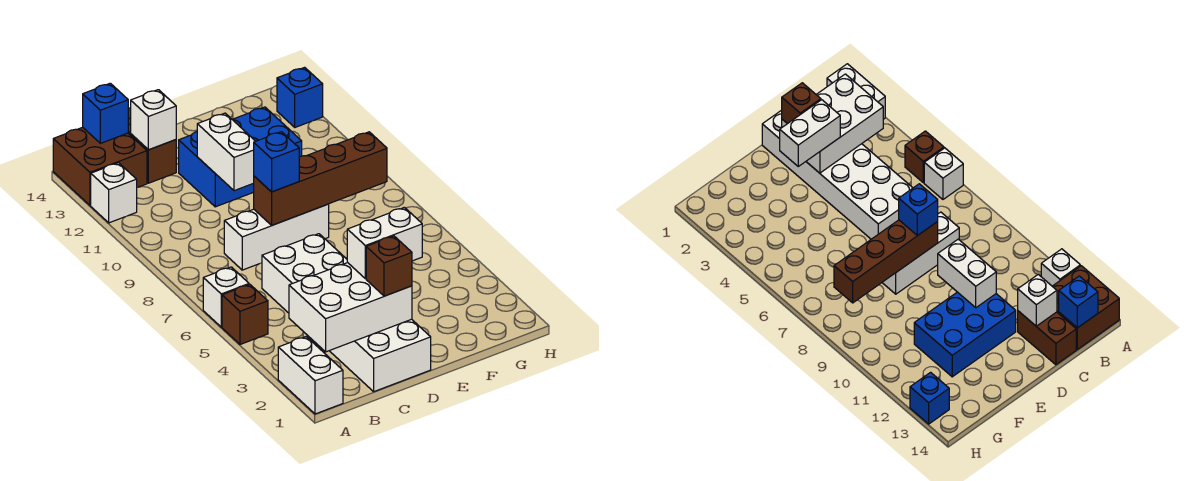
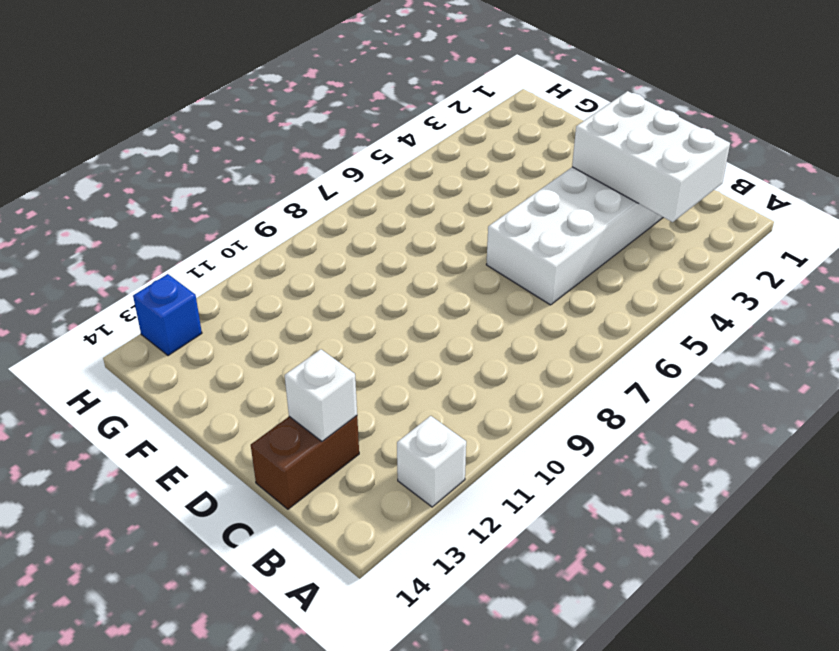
none -> white brick A1:A2 level 1
none -> brown brick A5 level 1
none -> white brick A6 level 1

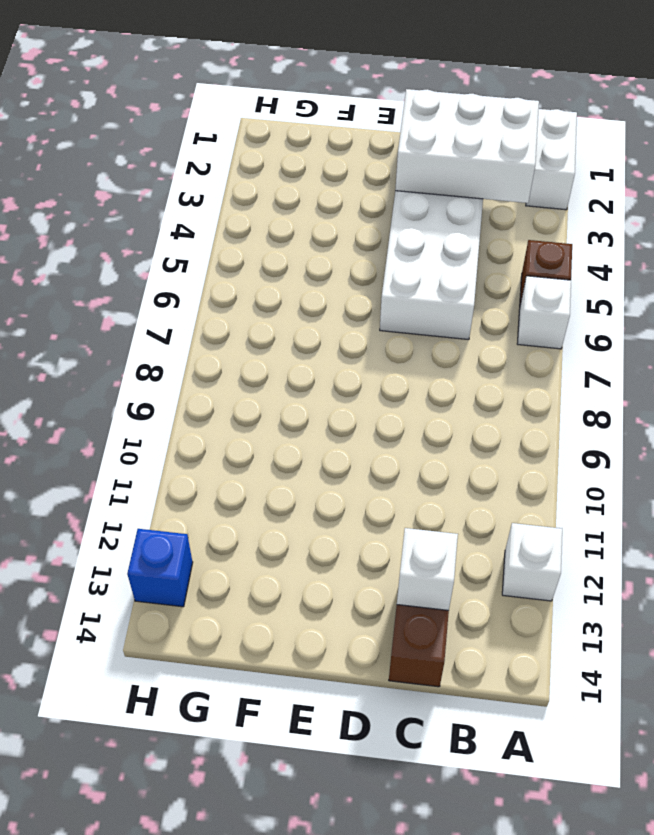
none -> brown brick A13:B14 level 1
none -> white brick C8:E8 level 1
none -> blue brick D11:F12 level 1

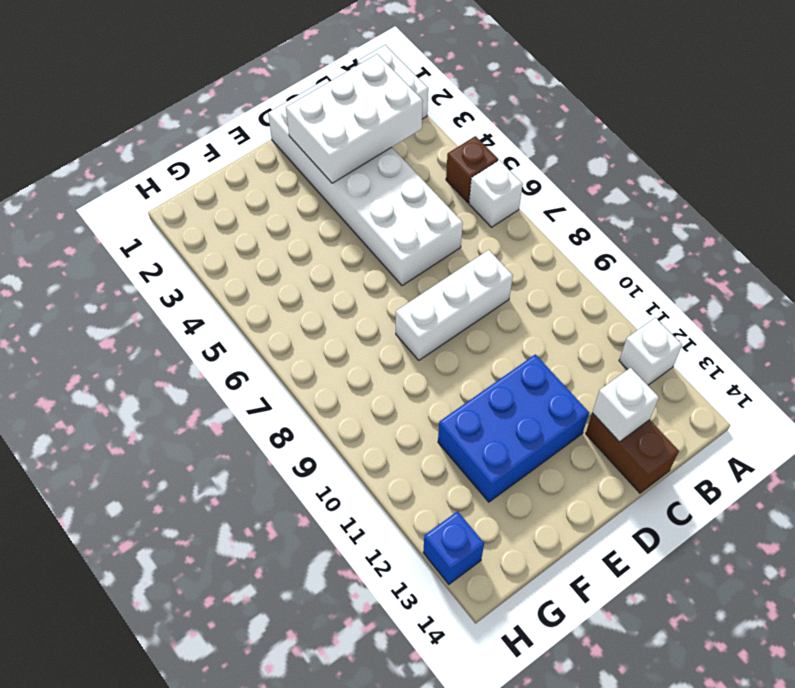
none -> brown brick A13:B14 level 1
none -> blue brick B14 level 2
none -> brown brick D8:G8 level 2

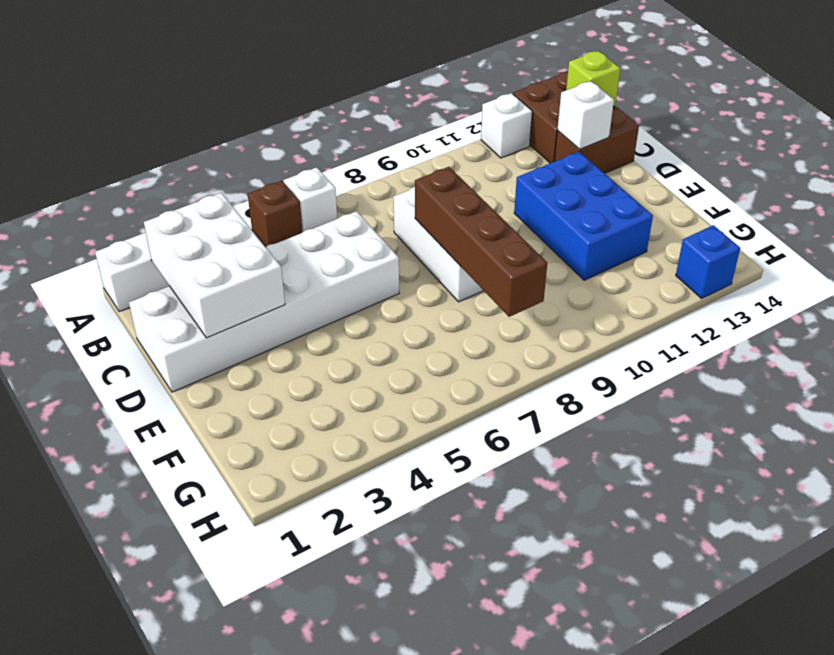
lime brick B14 level 2 -> blue brick B14 level 2
none -> white brick D10:D11 level 2
none -> brown brick D2 level 3
none -> white brick D3:E3 level 3

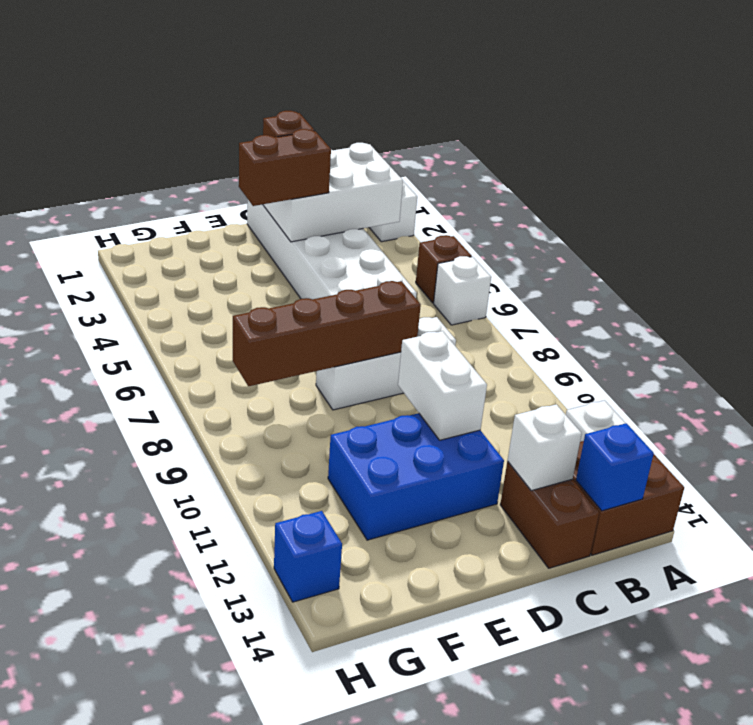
brown brick D3:E3 level 3 -> white brick D3:E3 level 3
none -> blue brick D8 level 3

